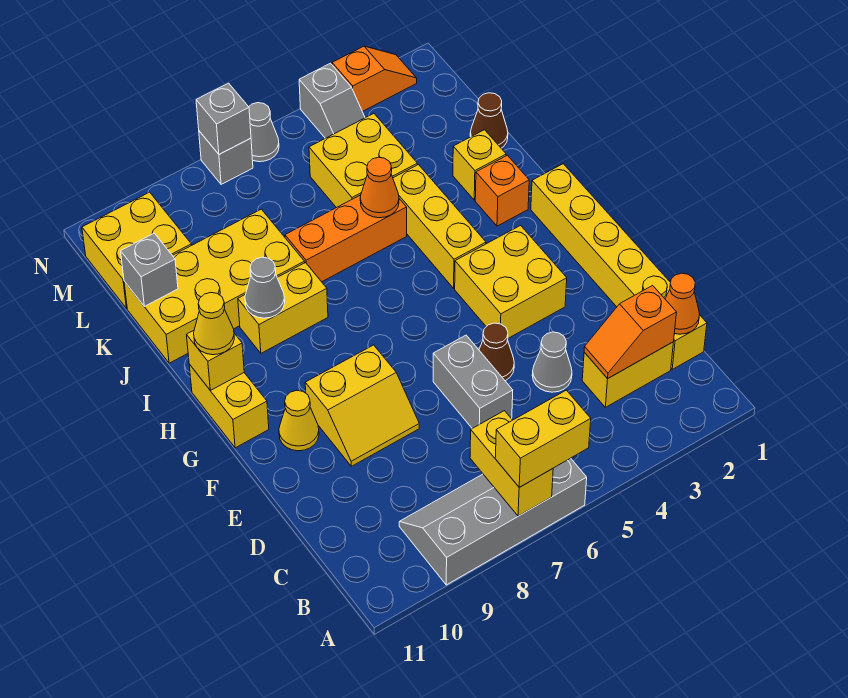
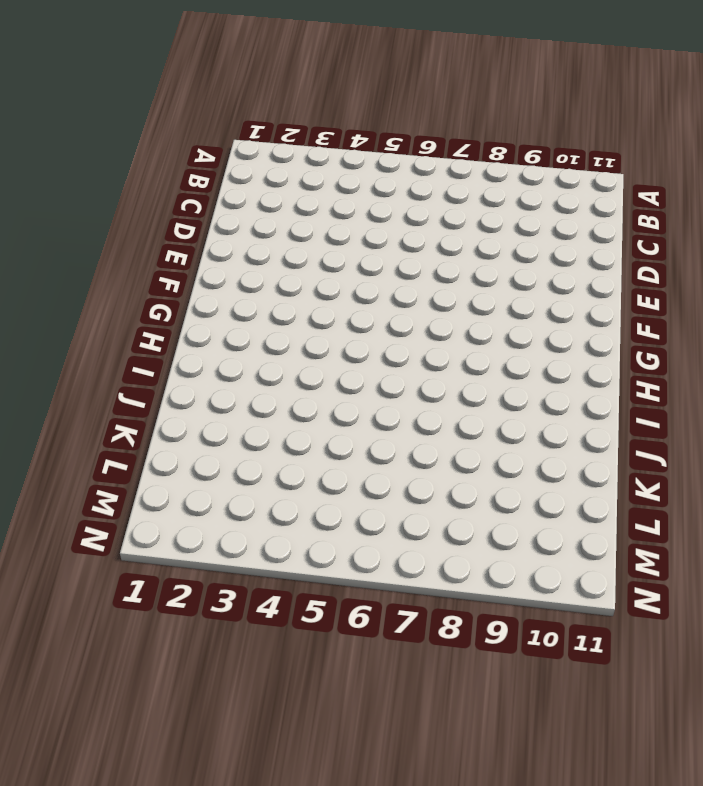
none -> grey slope A6:B9 level 1 top A
none -> yellow brick C1:H1 level 1
none -> yellow brick C2:C3 level 1
none -> grey cone D4 level 1

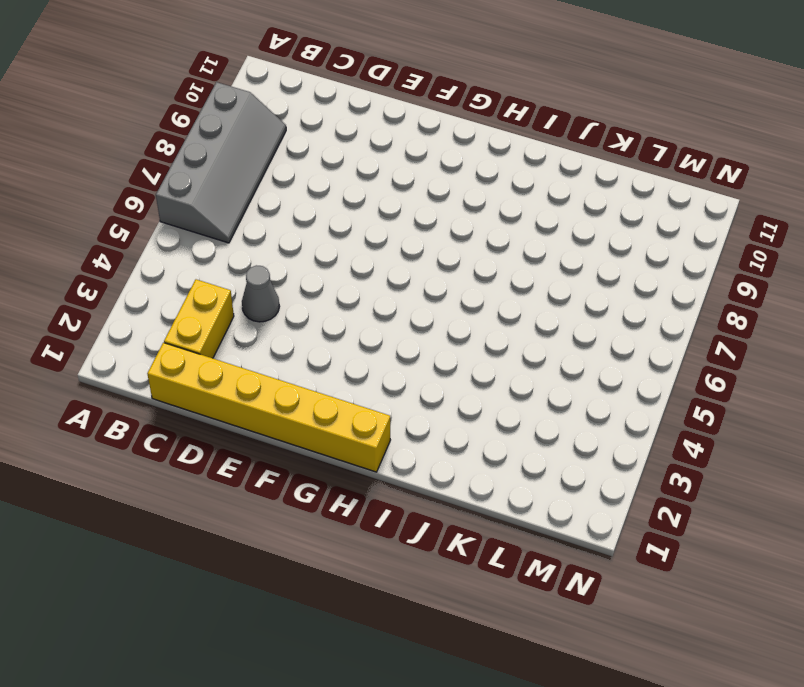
none -> grey brick D6:E6 level 1
none -> brown cone E5 level 1
none -> yellow slope E8:F9 level 1 top F
none -> yellow brick F3:G4 level 1

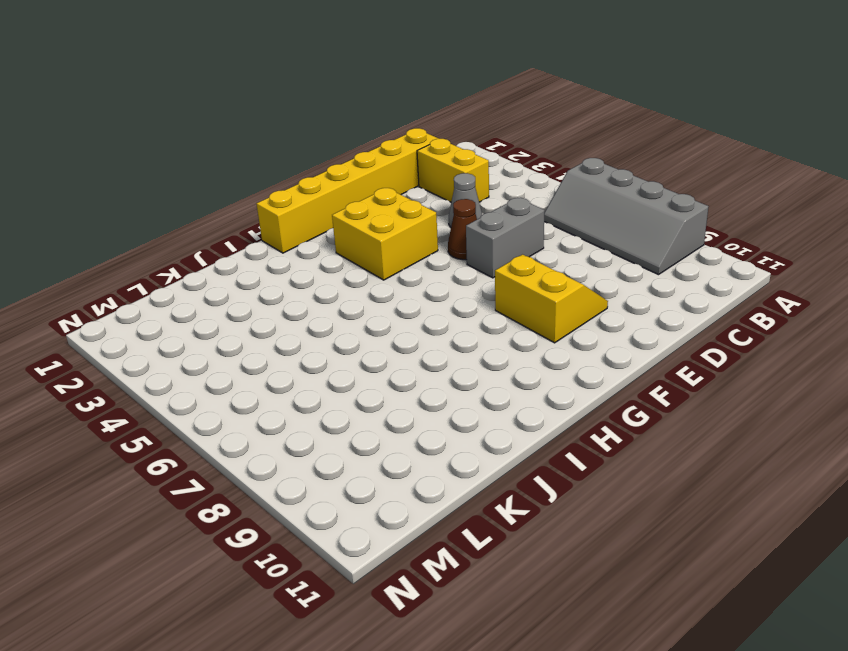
none -> yellow cone F10 level 1
none -> yellow brick G11:H11 level 1
none -> yellow brick H4:J4 level 1
none -> orange brick I2 level 1

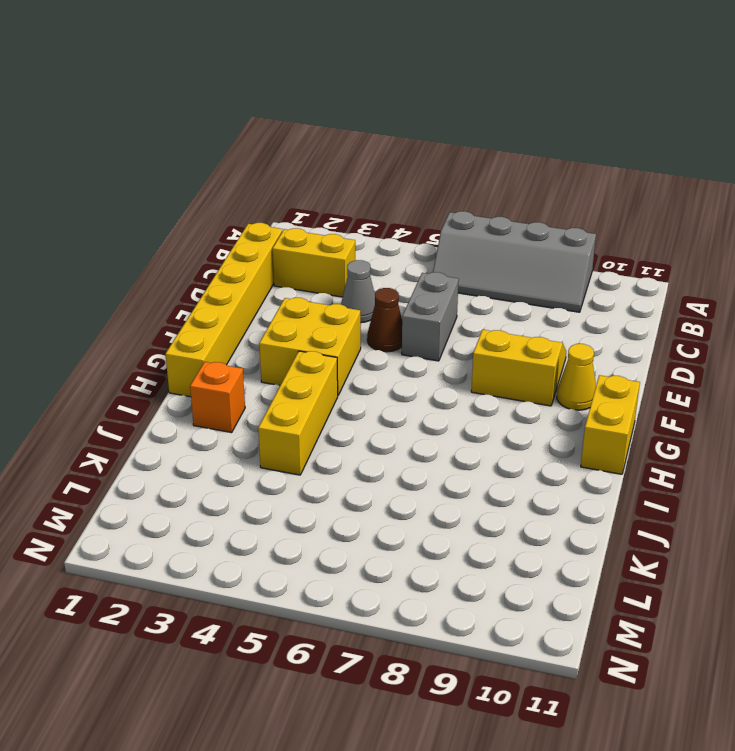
none -> yellow brick I8:I9 level 1
none -> yellow brick J2 level 1
none -> orange brick J5:J7 level 1
none -> yellow brick J8:K11 level 1

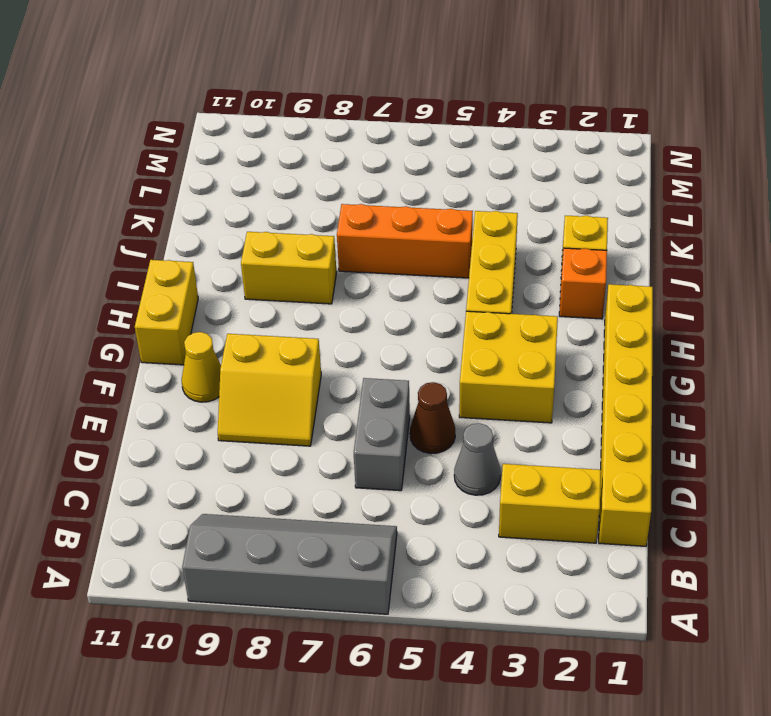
none -> yellow brick J8:K11 level 1
none -> brown cone K1 level 1
none -> yellow brick K4:L5 level 1
none -> yellow brick L10:M11 level 1

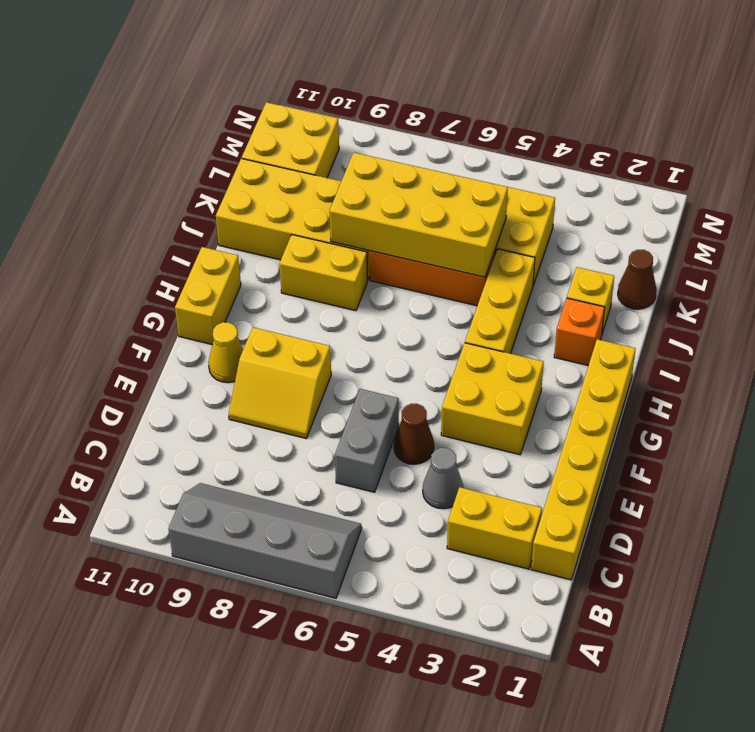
yellow brick J5:K8 level 2 -> orange cone J5 level 2
none -> grey slope M4:N4 level 1 top N
none -> orange slope N2:N3 level 1 top 3
none -> grey cone N6 level 1
none -> grey brick N7 level 1

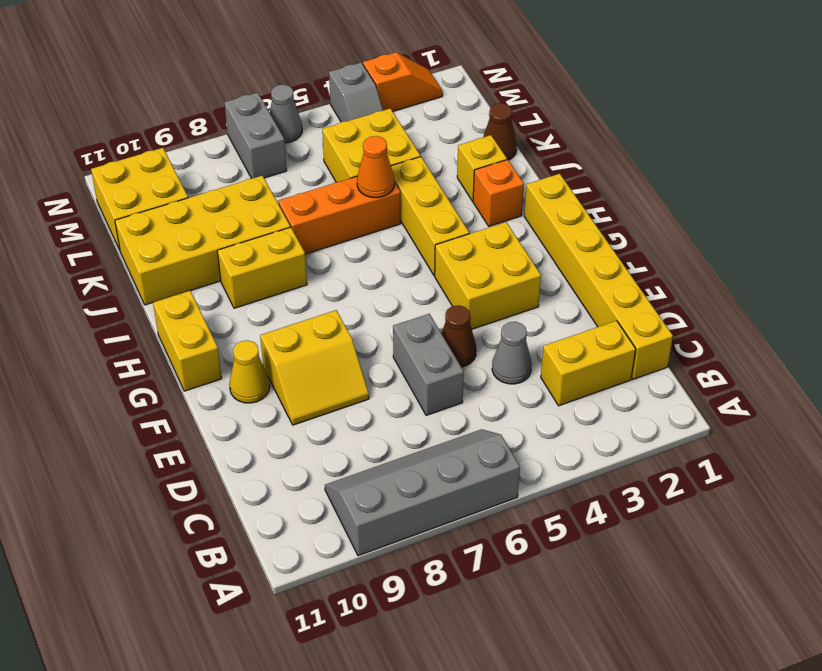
grey brick M7:N7 level 1 -> grey brick N7 level 1
none -> yellow brick A7:B7 level 2
none -> orange cone C1 level 2
none -> orange slope C2:C3 level 2 top 2
none -> yellow brick H11 level 2

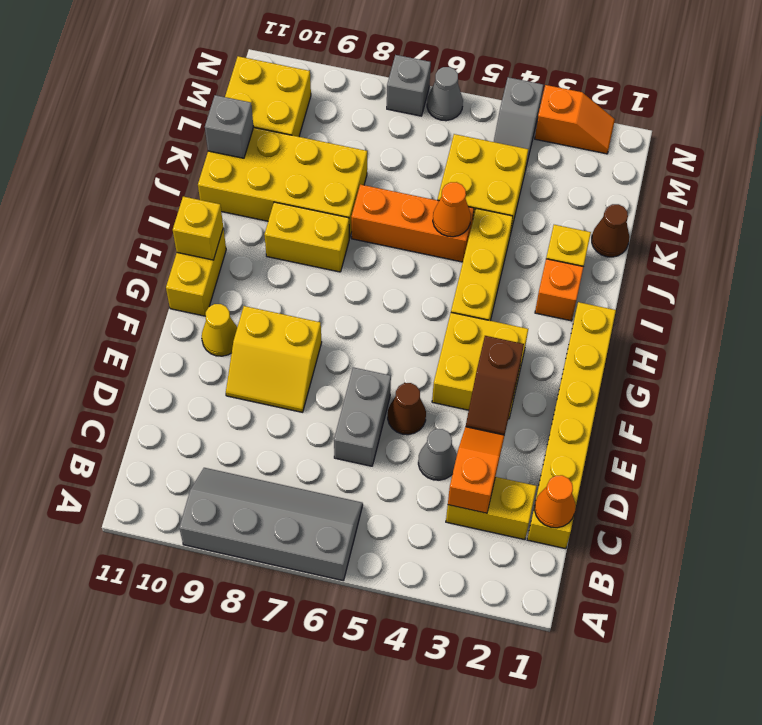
orange slope C3:D3 level 2 top C -> orange slope C2:C3 level 2 top 2
brown slope E3:F3 level 2 top F -> none
none -> yellow brick A7:B7 level 2
none -> grey cone I9 level 2
none -> grey brick N7 level 2
none -> yellow brick A6:A7 level 3

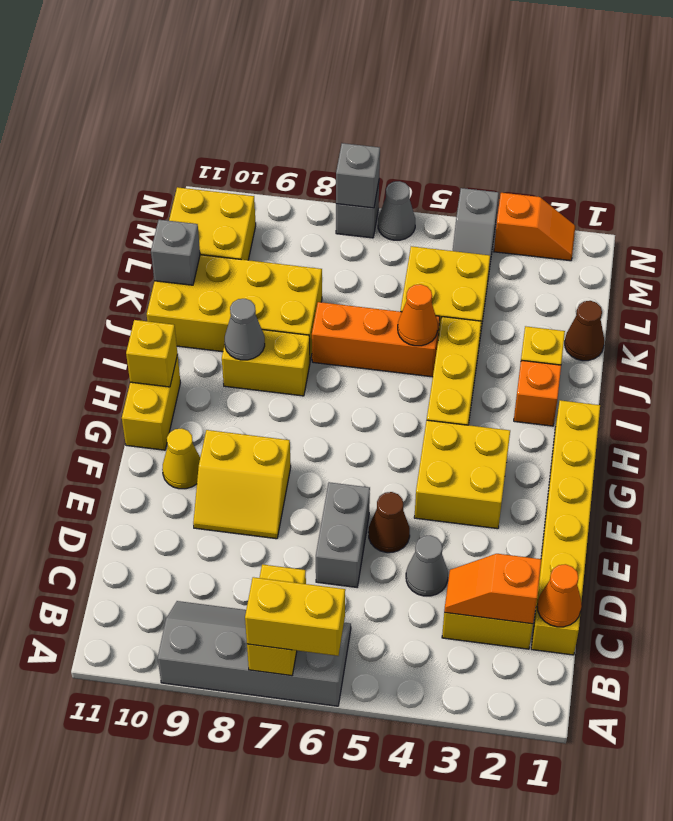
none -> yellow cone H11 level 3

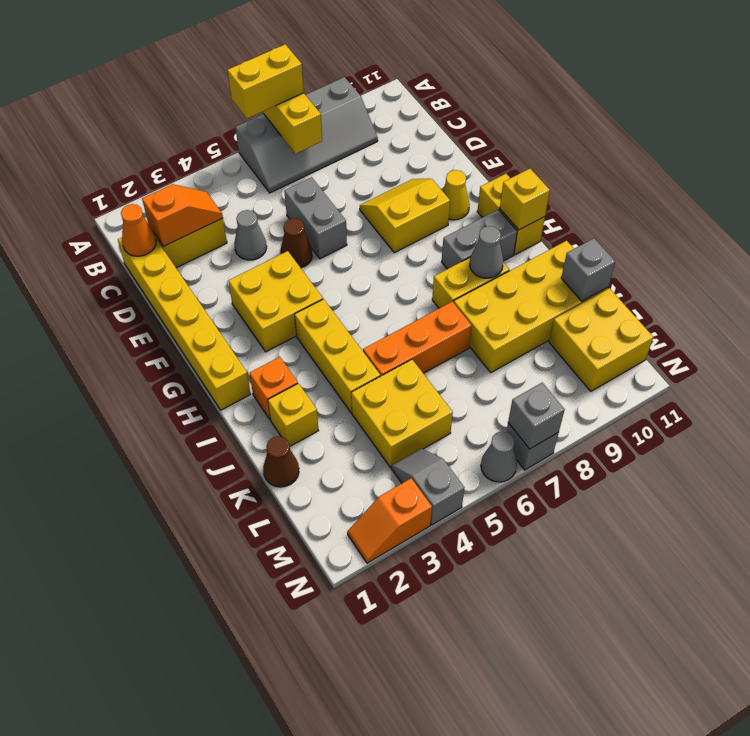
grey brick H9:H10 level 1 -> none
none -> orange cone J5 level 2
none -> yellow cone H11 level 3

